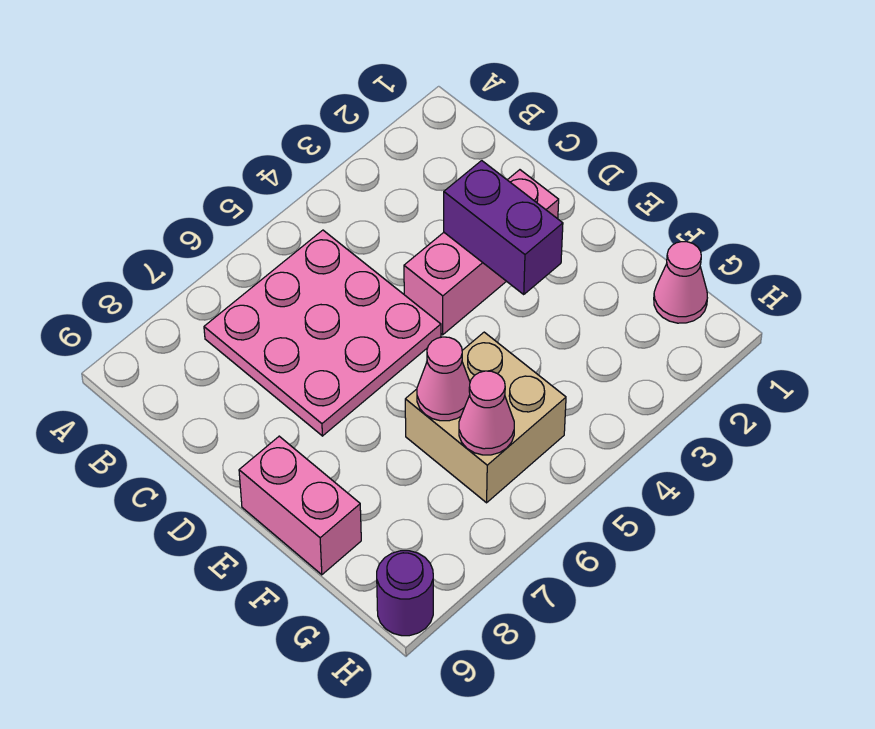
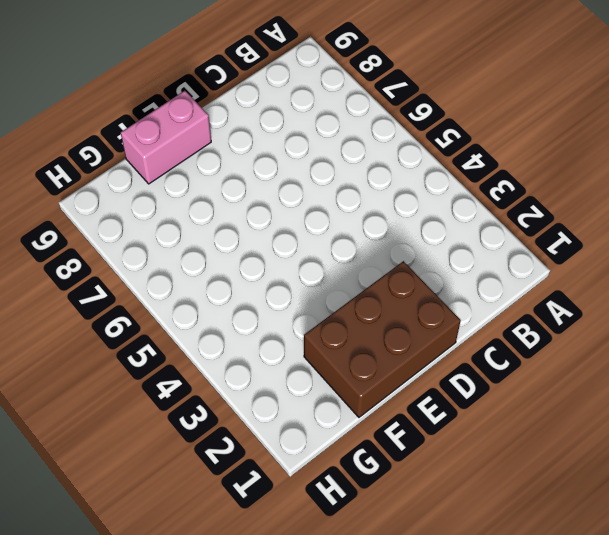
brown brick D1:F2 level 1 -> pink brick D2:D4 level 1
none -> pink plate B5:D7 level 1
none -> tan brick F5:G6 level 1

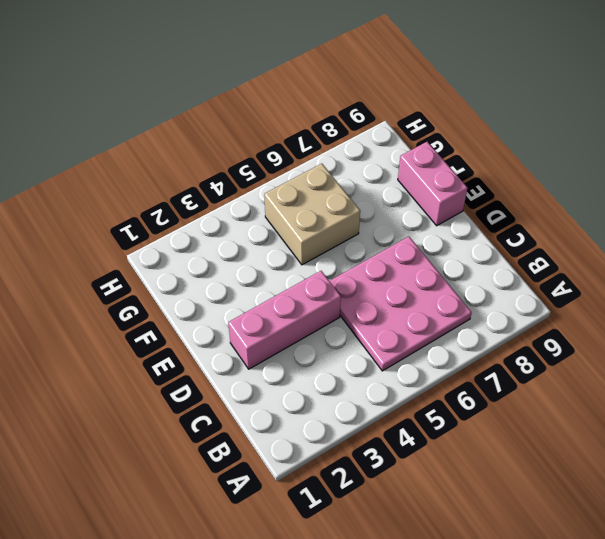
none -> pink cone G1 level 1
none -> purple round brick H9 level 1

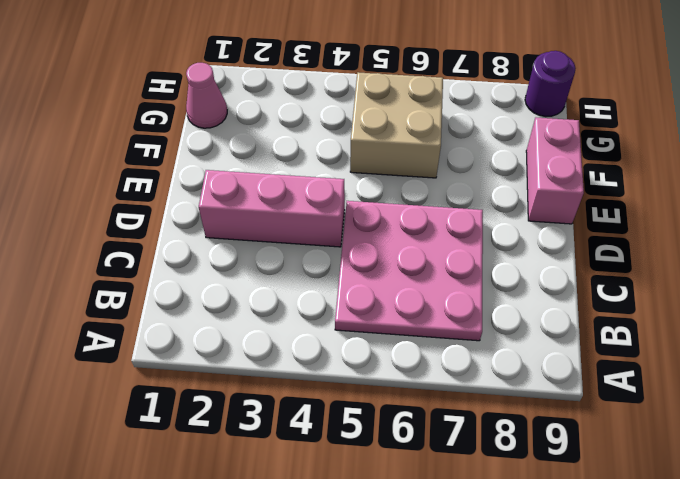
none -> purple brick D3:E3 level 2
none -> pink cone F6 level 2

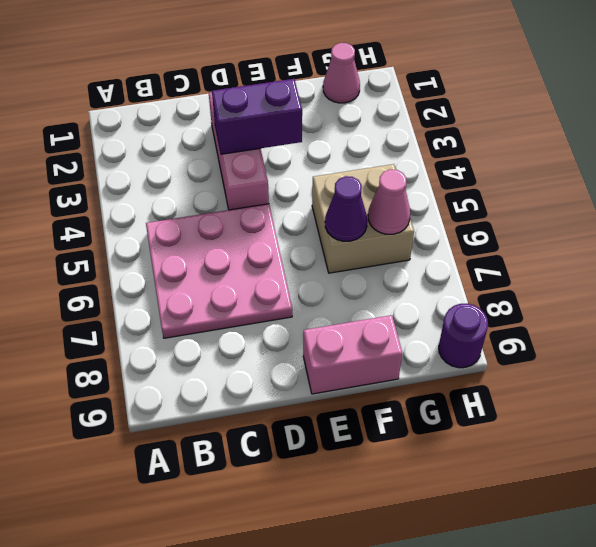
purple cone F6 level 2 -> pink cone F6 level 2

